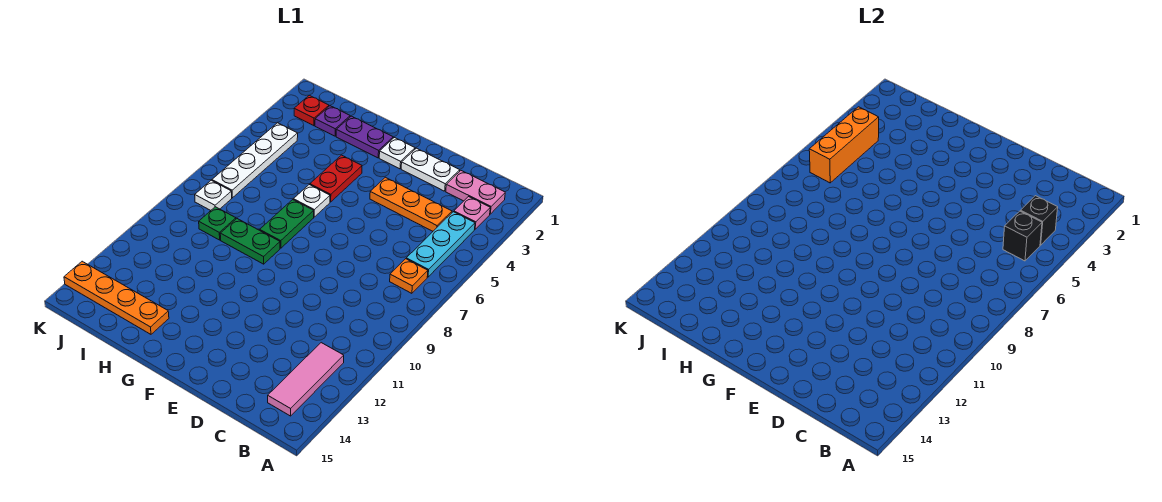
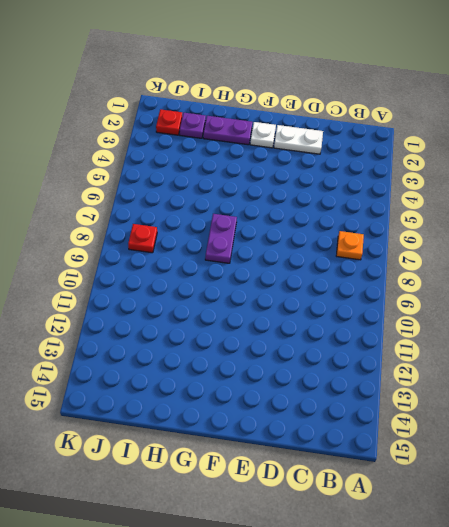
purple plate G7:G8 level 1 -> green plate G7:G8 level 1
red plate J8 level 1 -> white plate J8 level 1
none -> pink plate B2:C2 level 1
none -> pink plate B3 level 1
none -> cyan plate B4:B6 level 1

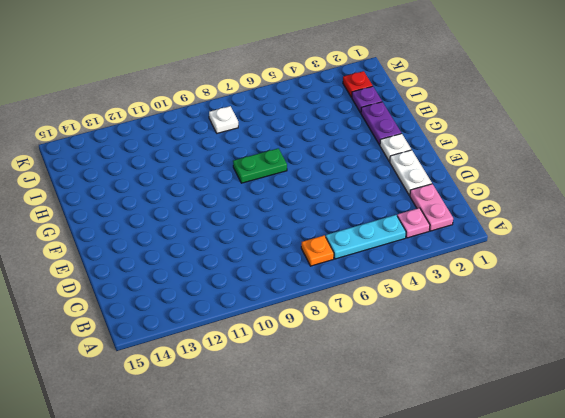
none -> pink tile B12:B14 level 1
none -> orange plate C4:E4 level 1
none -> red plate G4:G5 level 1

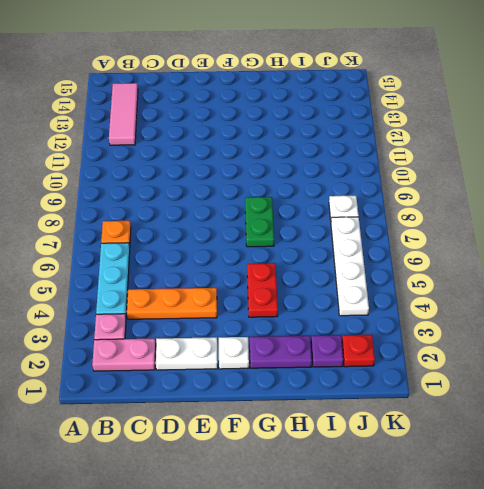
none -> white plate G6 level 1
none -> green plate G9:H9 level 1
none -> orange plate H14:K14 level 1

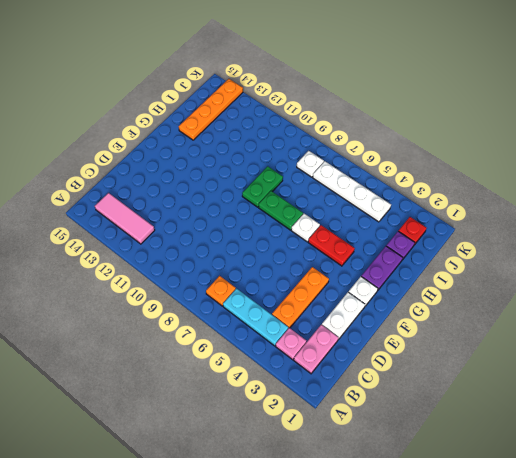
none -> green plate I9 level 1
none -> black brick B4 level 2
none -> black brick B5 level 2

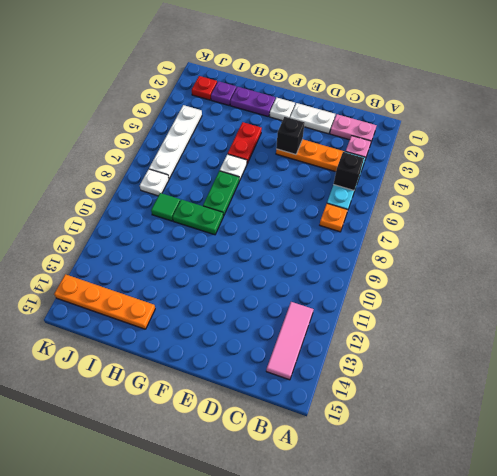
black brick E4 level 2 -> black brick B4 level 2
green tile I9 level 1 -> green plate I9 level 1
none -> orange brick J4:J6 level 2

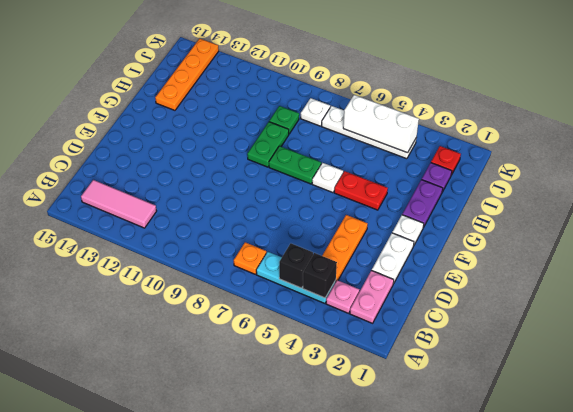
white brick J4:J6 level 2 -> orange brick J4:J6 level 2

